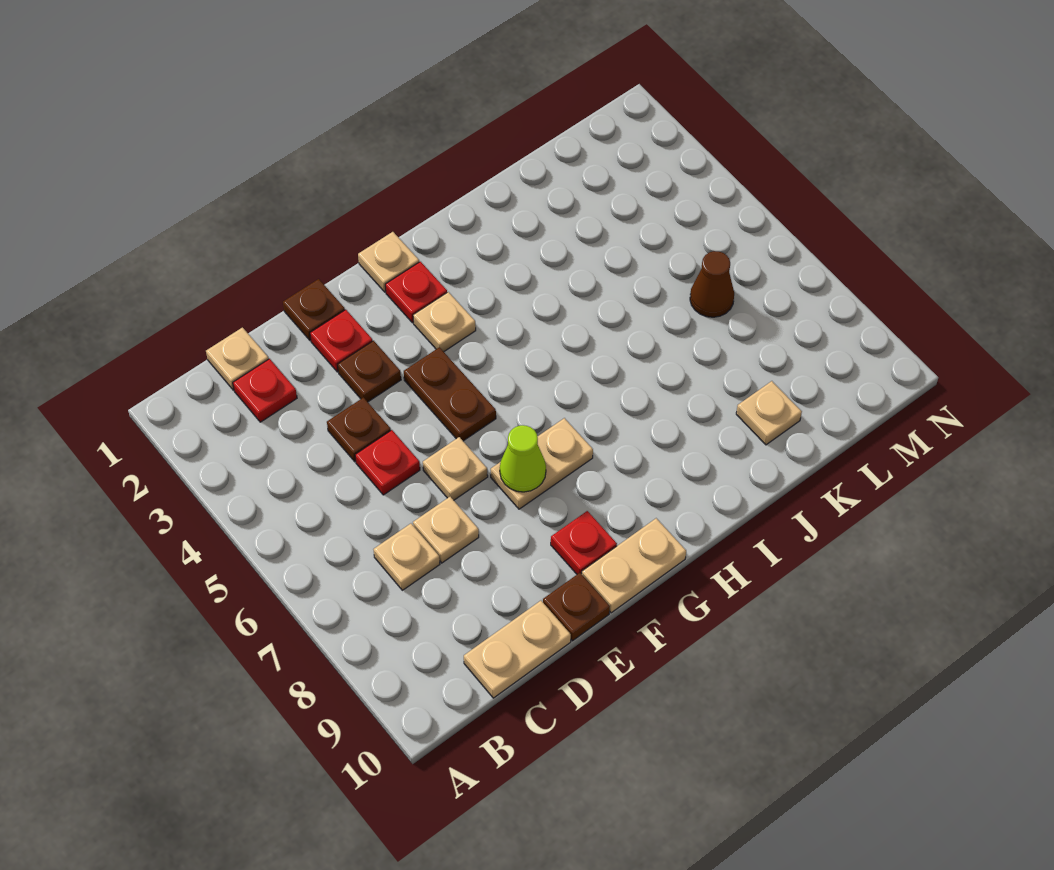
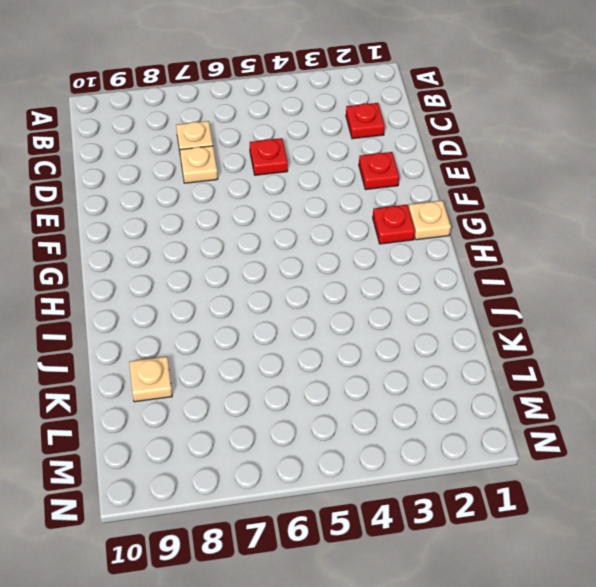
none -> tan plate C1 level 1
none -> tan plate C10:D10 level 1
none -> brown plate D4 level 1

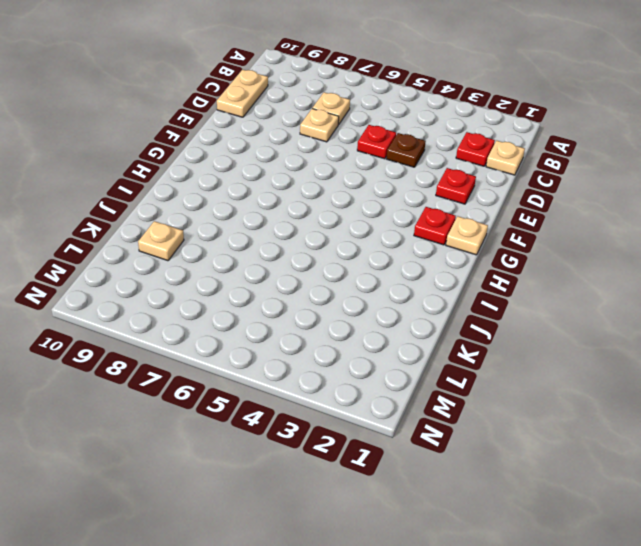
none -> brown plate E1 level 1
none -> brown plate E3 level 1
none -> tan plate E6 level 1

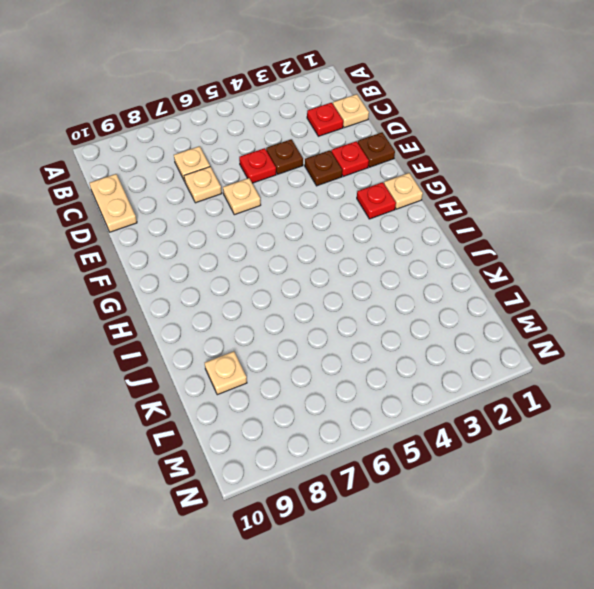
none -> brown plate E10 level 1
none -> brown plate F4:F5 level 1
none -> tan plate F7:G7 level 1

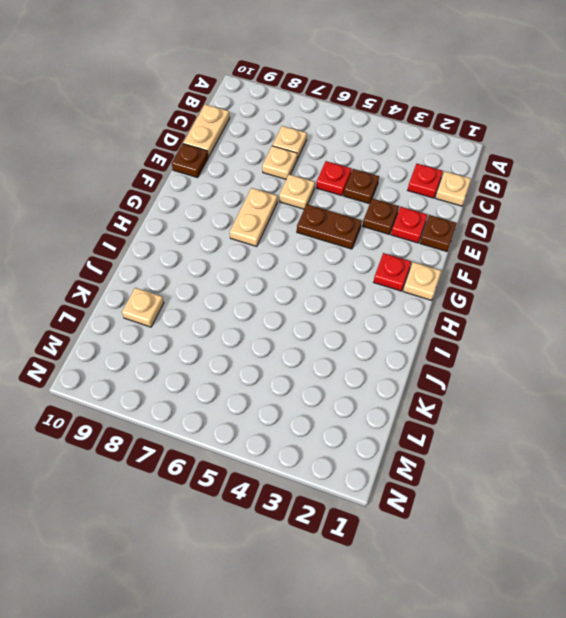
none -> red plate F9 level 1
none -> tan plate F10:G10 level 1
none -> tan plate G3 level 1

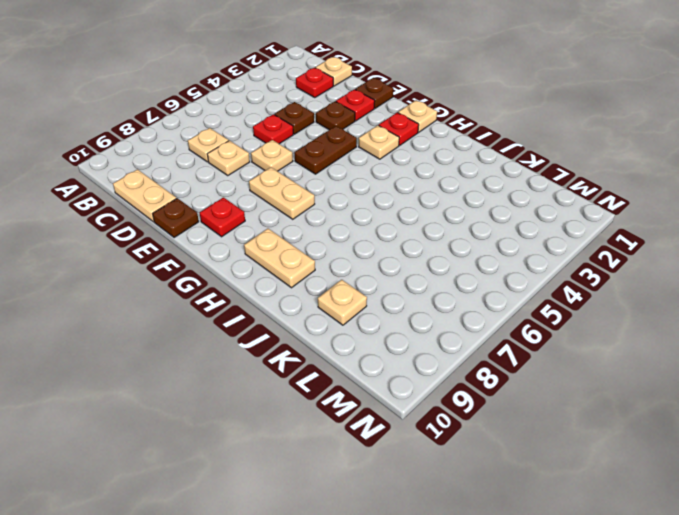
tan plate H9:I9 level 1 -> tan plate F10:G10 level 1
none -> brown cone L6 level 1
none -> lime cone F7 level 2

